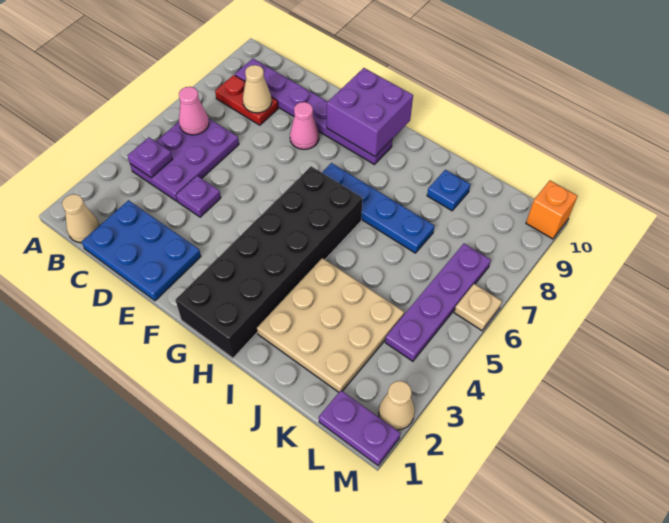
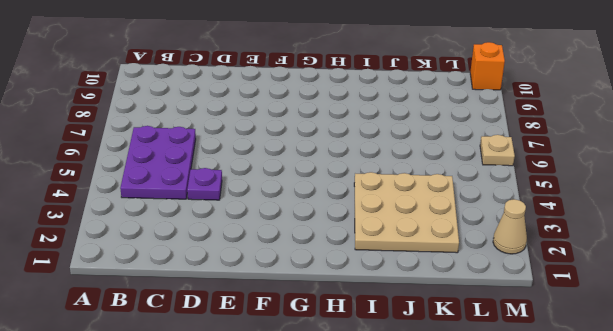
none -> tan cone B1 level 1
none -> red plate B8:C8 level 1
none -> purple plate B9:G9 level 1

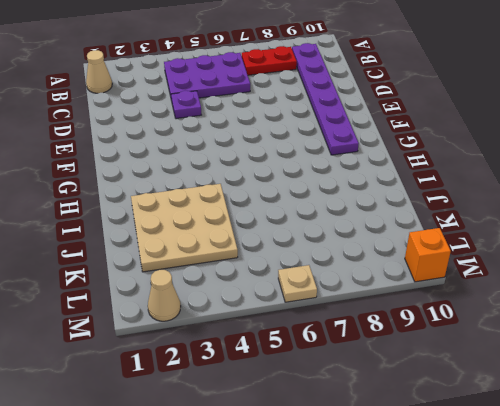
red plate B7:B8 level 1 -> red plate B8:C8 level 1
none -> blue plate C1:E2 level 1
none -> pink cone E8 level 1
none -> black brick G1:H6 level 1

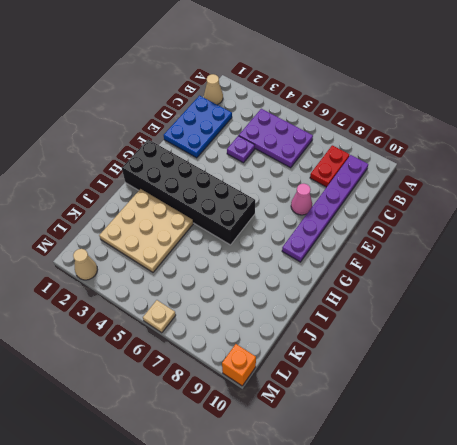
none -> blue plate G7:J7 level 1
none -> blue plate J9 level 1
none -> purple plate L1:M1 level 1

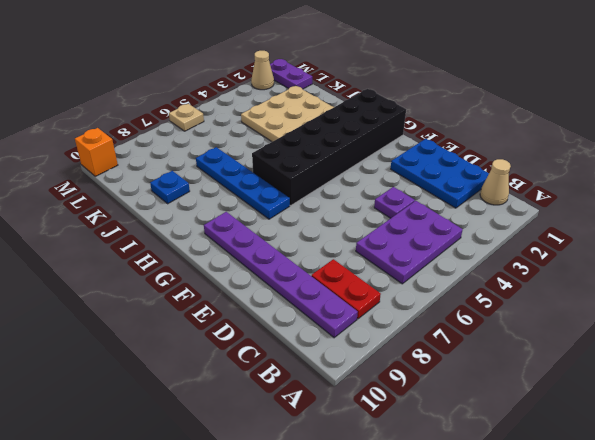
none -> pink cone E8 level 1
none -> purple plate L4:L7 level 1
none -> purple plate B4 level 2

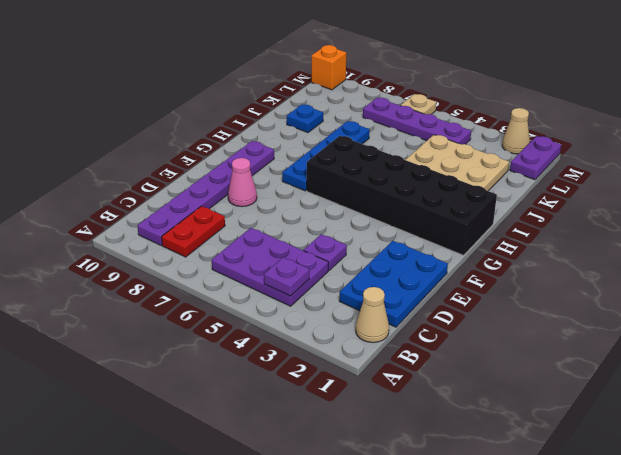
none -> pink cone B6 level 2
none -> tan cone C8 level 2
none -> purple brick F9:G10 level 2

